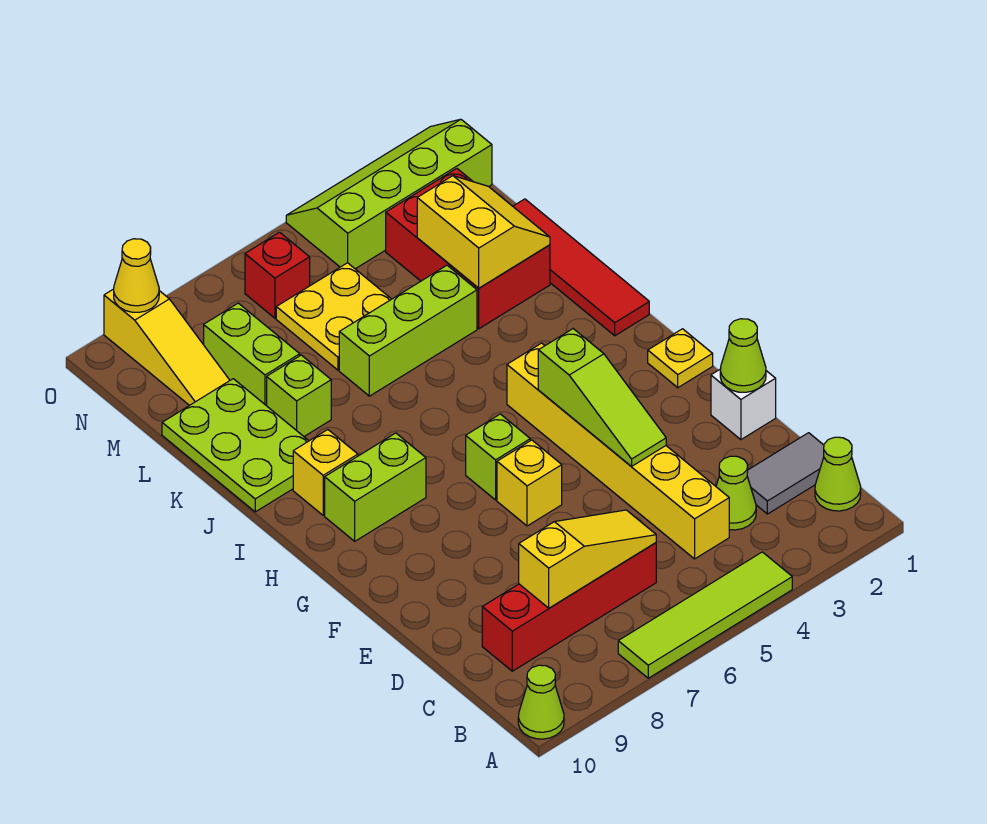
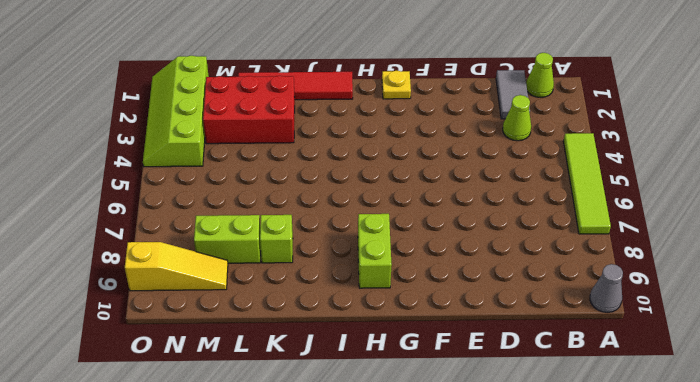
grey cone A10 level 1 -> lime cone A10 level 1
none -> yellow brick C4:H4 level 1
none -> red brick C6:C9 level 1
none -> white brick E1 level 1

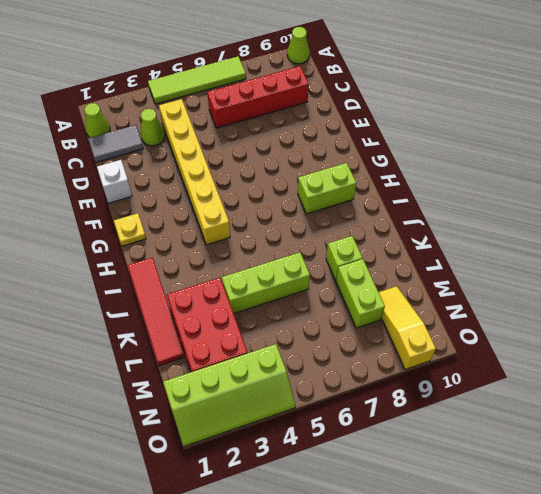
none -> yellow brick F6 level 1
none -> lime brick G6 level 1
none -> yellow brick I9 level 1

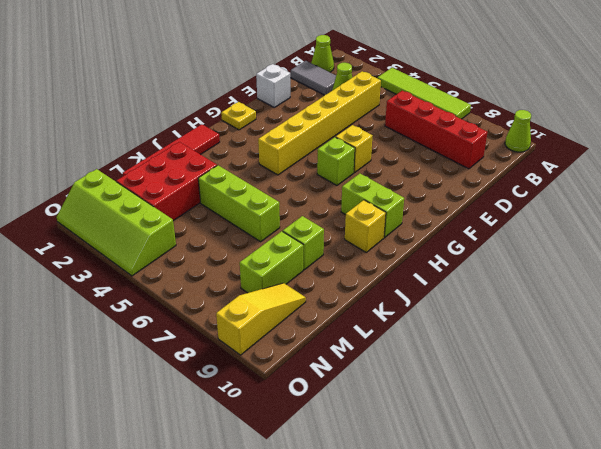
none -> lime plate J9:L10 level 1
none -> yellow plate L5:M6 level 1
none -> red brick N6 level 1

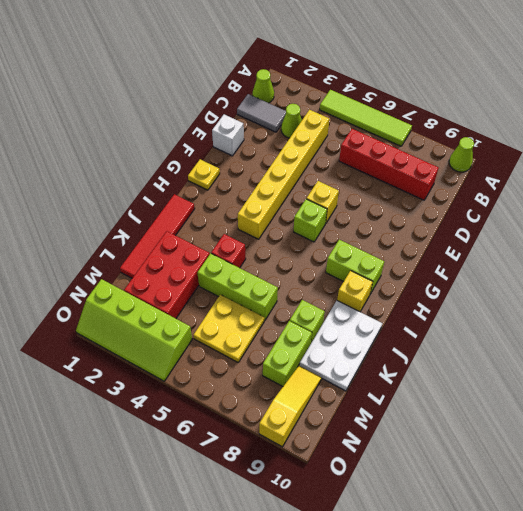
red brick J4 level 1 -> red brick N6 level 1
white plate J9:L10 level 1 -> lime plate J9:L10 level 1
none -> yellow slope C6:C8 level 2 top 8
none -> lime cone E1 level 2
none -> lime slope E4:G4 level 2 top G

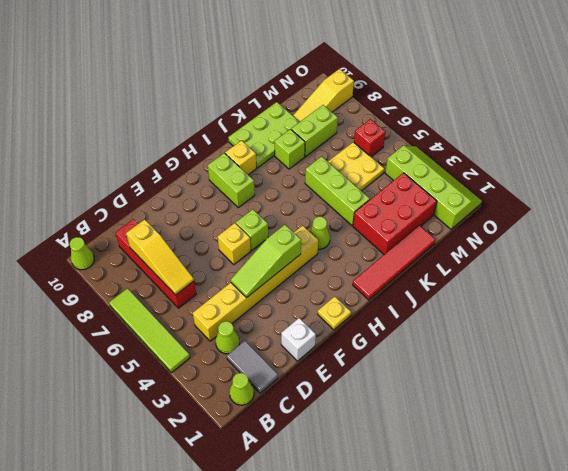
lime cone I4 level 1 -> lime cone E1 level 2
none -> yellow slope K2:L3 level 2 top 3
none -> yellow cone O9 level 2

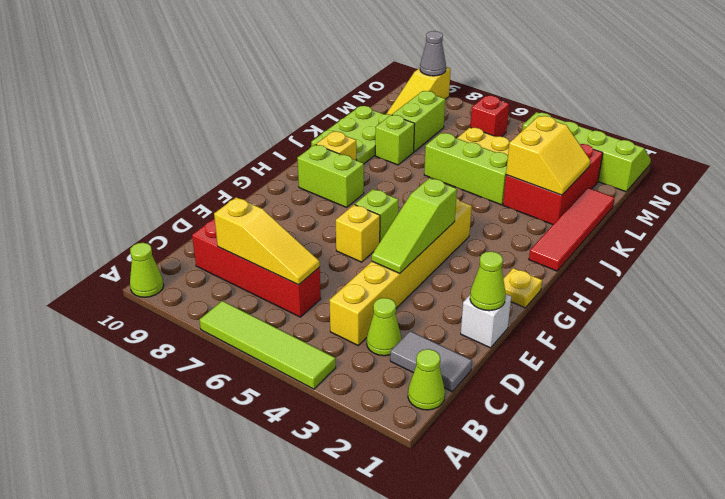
grey cone O9 level 2 -> yellow cone O9 level 2

